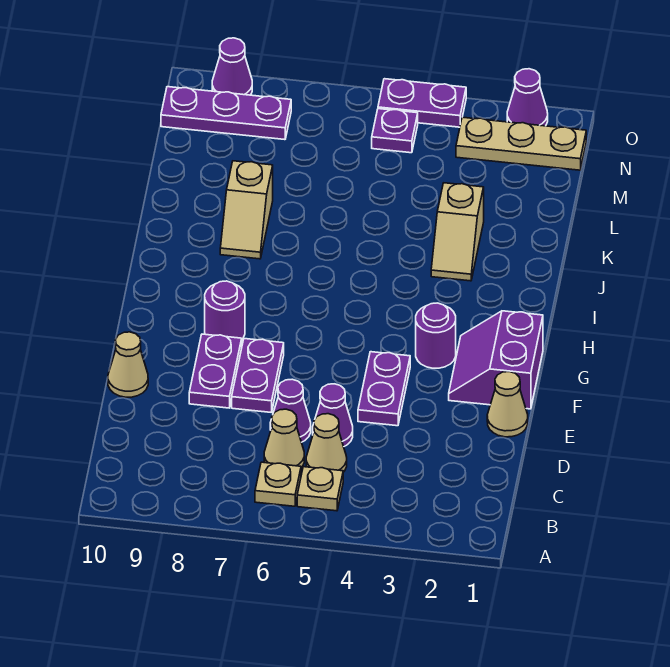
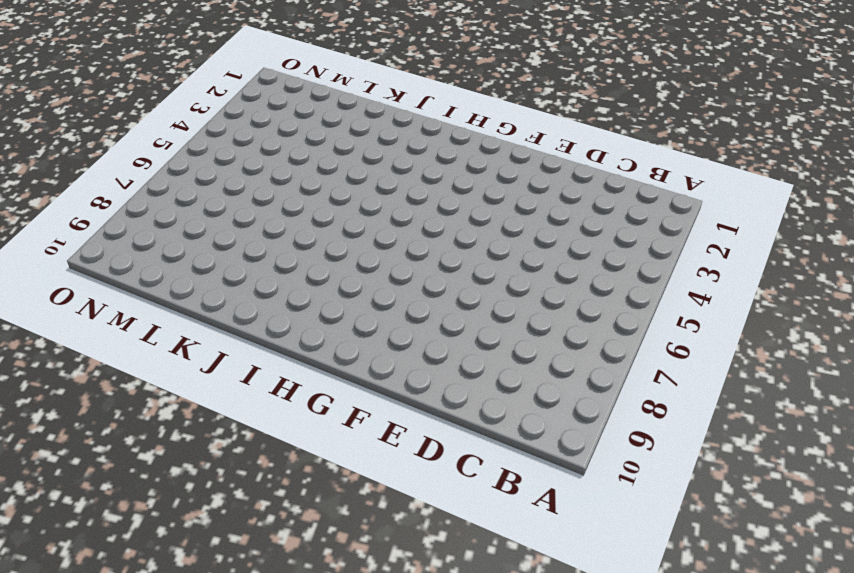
none -> tan plate B5 level 1
none -> tan plate B6 level 1
none -> tan cone C5 level 1

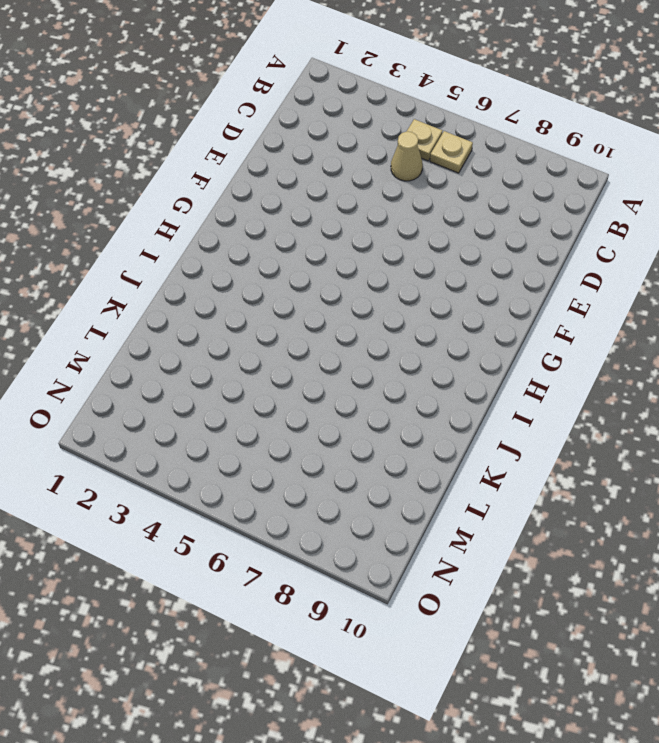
none -> tan cone C6 level 1
none -> purple cone D5 level 1
none -> purple cone D6 level 1

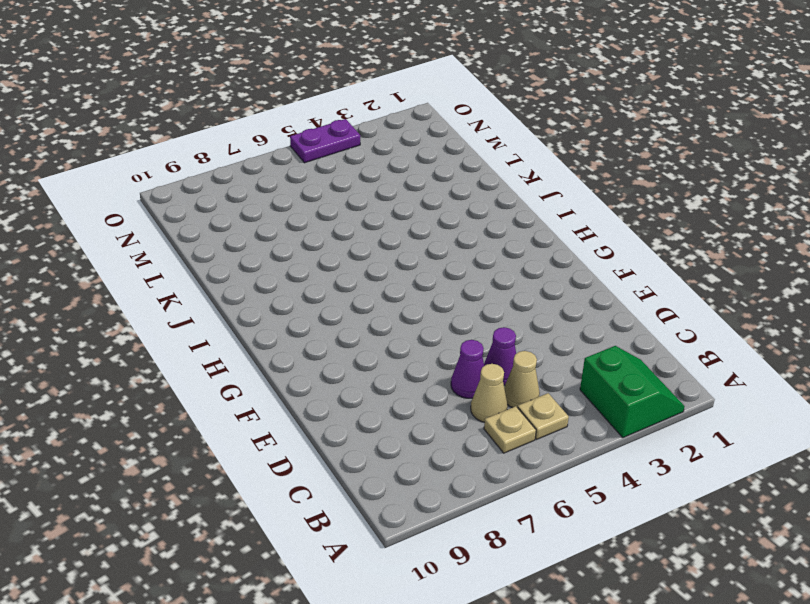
green slope A2:B3 level 1 top 3 -> none
none -> tan cone E1 level 1
none -> purple plate E4:F4 level 1
none -> purple plate E7:F7 level 1

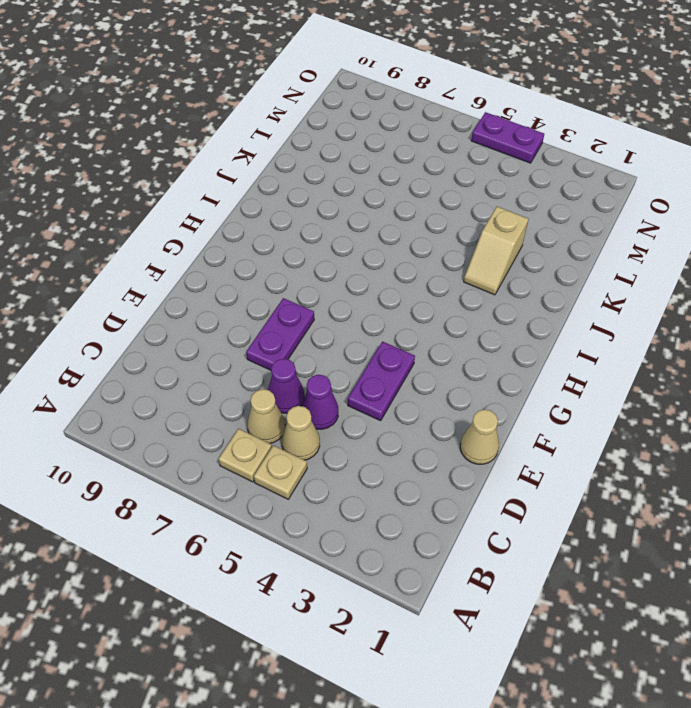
none -> purple plate E8:F8 level 1
none -> tan cone E10 level 1
none -> purple slope F1:G2 level 1 top 1

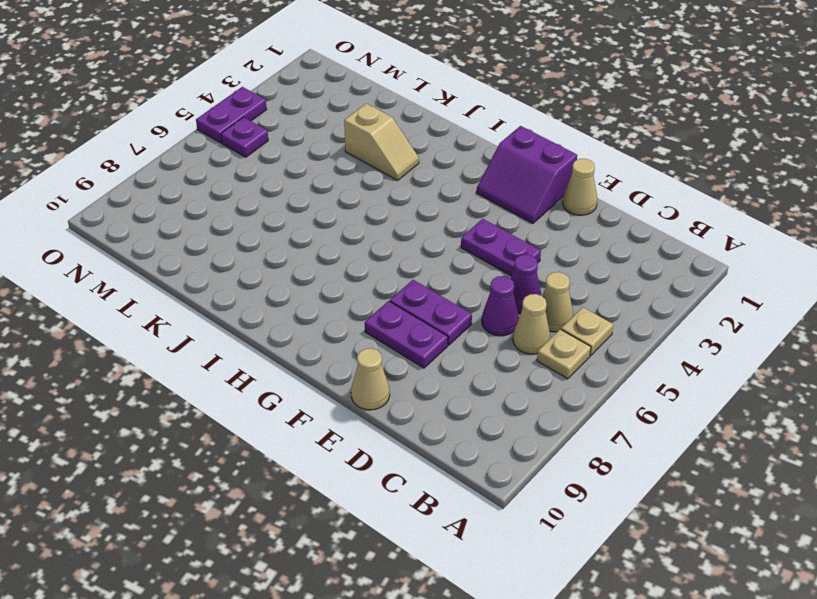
none -> purple round brick G3 level 1
none -> purple round brick G8 level 1
none -> tan slope J8:K8 level 1 top K

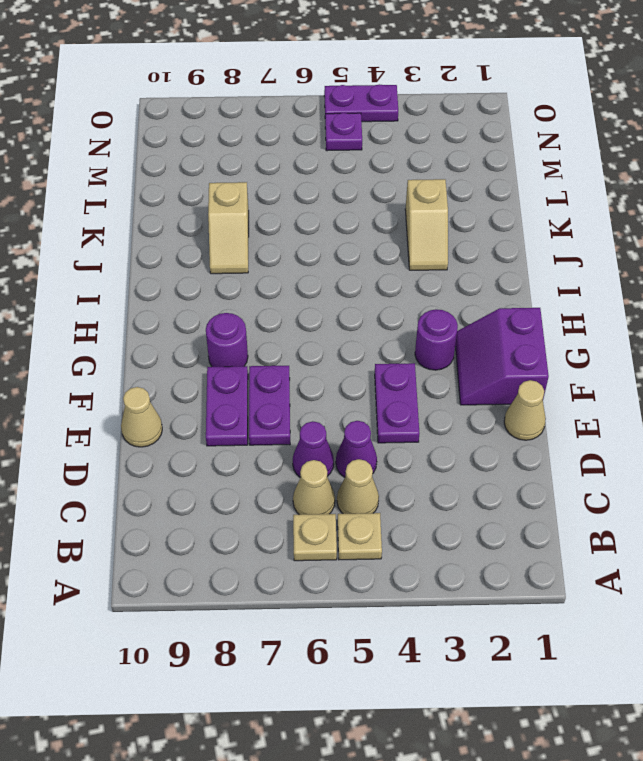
none -> tan plate N1:N3 level 1
none -> purple plate N8:N10 level 1
none -> purple cone O2 level 1

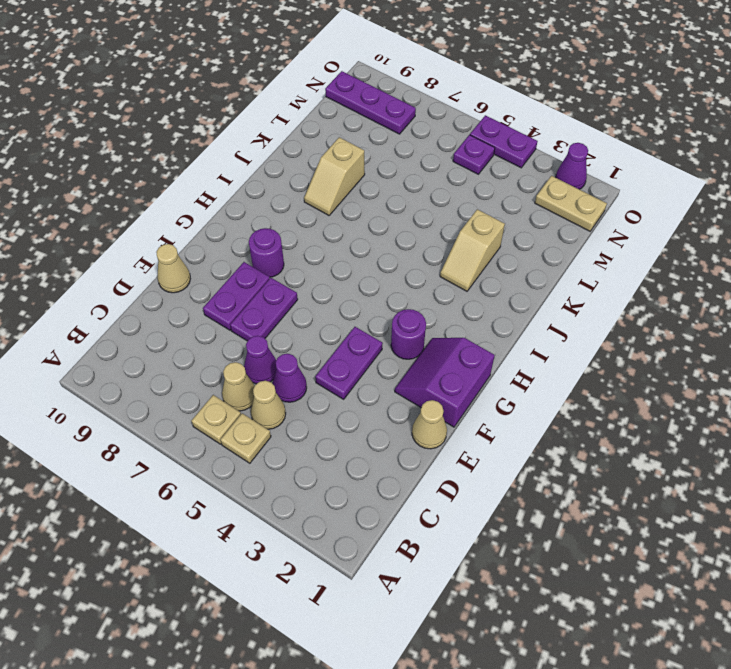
tan plate N1:N2 level 1 -> tan plate N1:N3 level 1
none -> purple cone O9 level 1

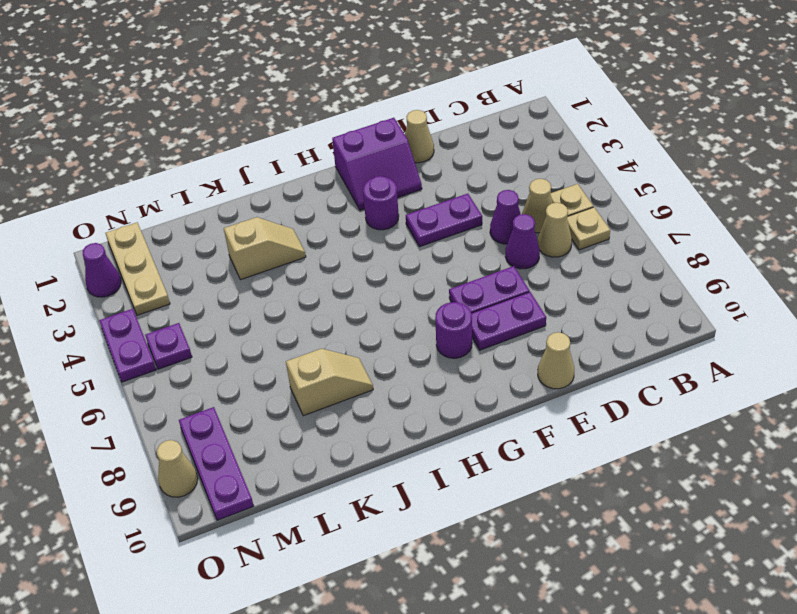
tan cone O9 level 1 -> purple cone O9 level 1

